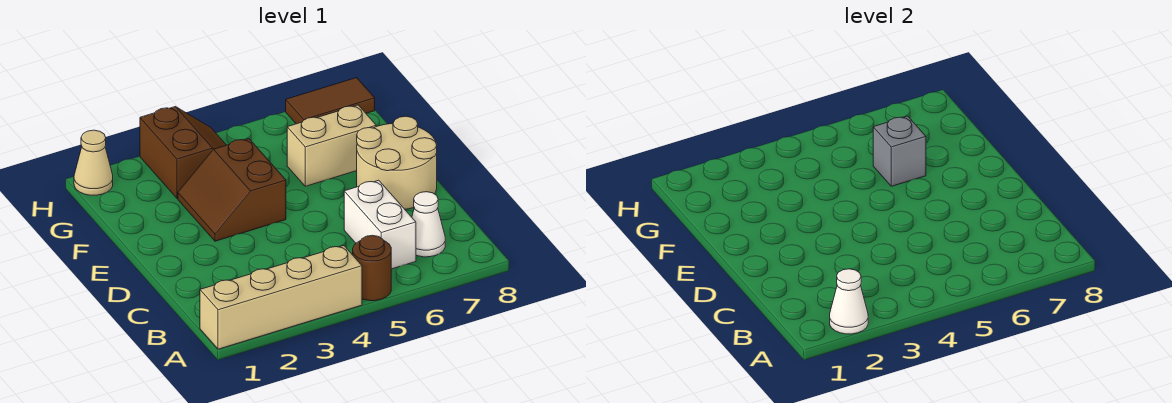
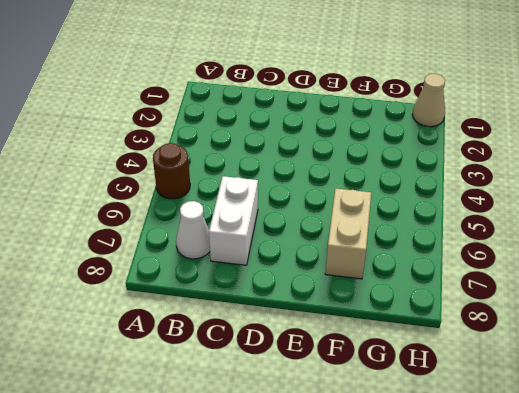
white brick C6:C7 level 1 -> white brick B6:C6 level 1
none -> tan brick A1:A4 level 1
none -> tan round brick D7:E8 level 1
none -> brown slope E3:F4 level 1 top 4

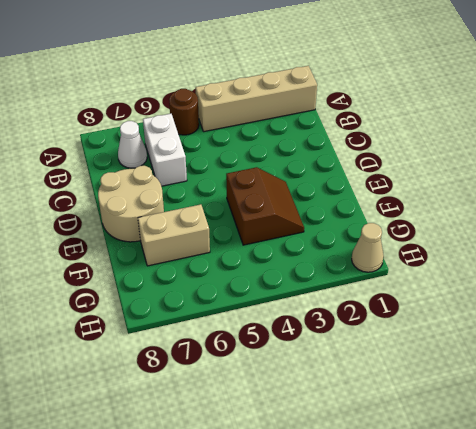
none -> brown slope G3:H4 level 1 top 3
none -> brown tile H7:H8 level 1
none -> white cone A2 level 2

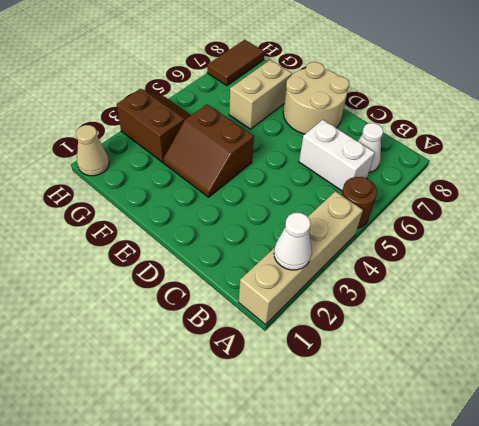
none -> grey brick F6 level 2

